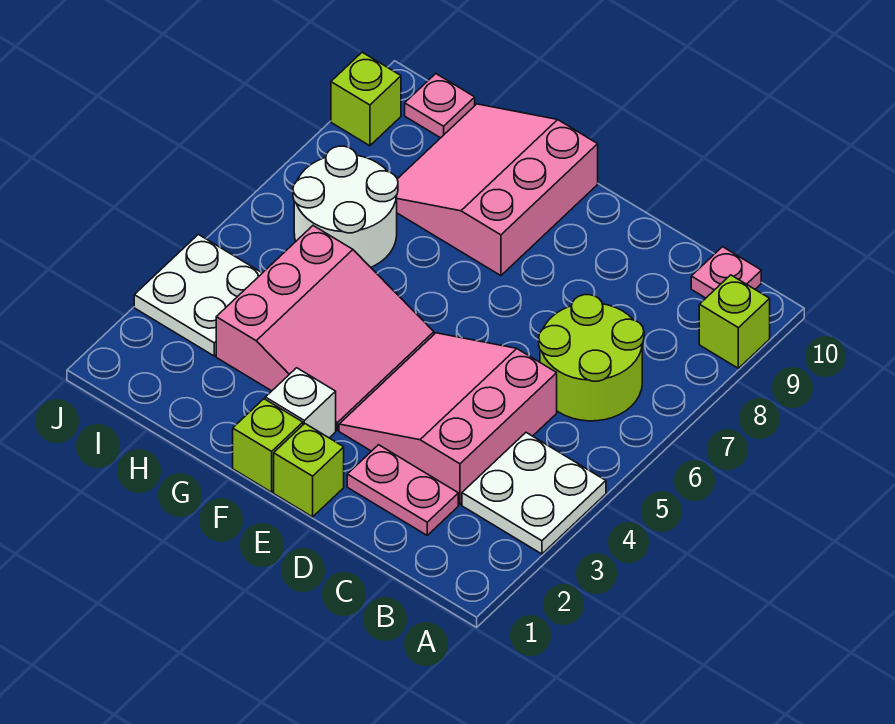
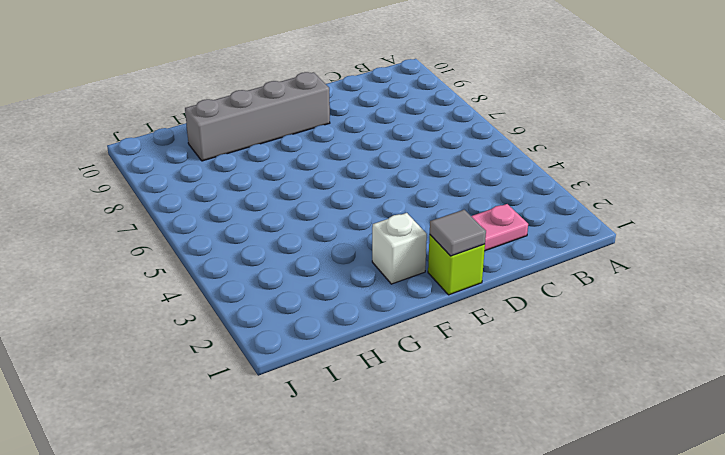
grey tile E1 level 2 -> none
grey brick E9:H9 level 1 -> pink slope F8:H10 level 1 top F
none -> white plate A3:B4 level 1
none -> lime brick A9 level 1
none -> lime round brick B6:C7 level 1

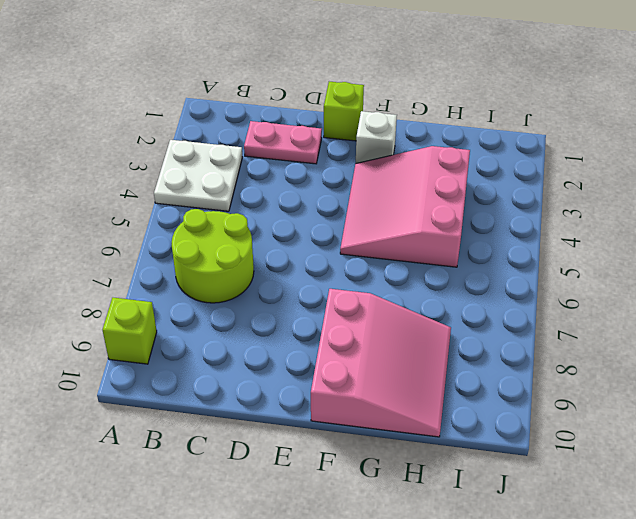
none -> pink plate B10 level 1
none -> pink slope C3:E5 level 1 top C
none -> lime brick F1 level 1

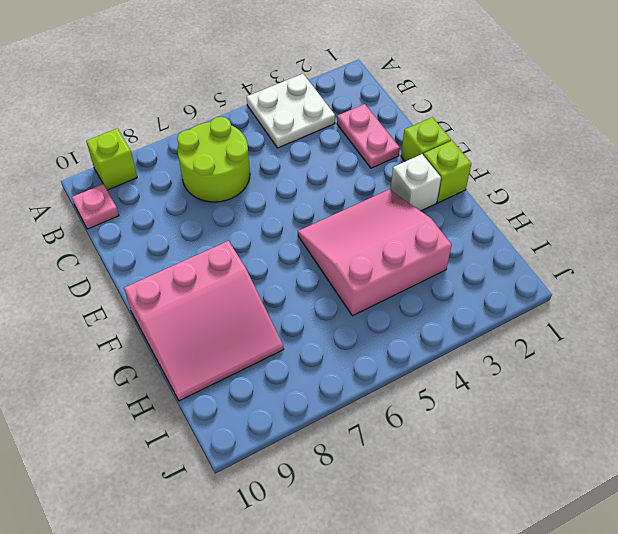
none -> pink slope C3:E5 level 1 top C
none -> white round brick H6:I7 level 1
none -> white plate I3:J4 level 1

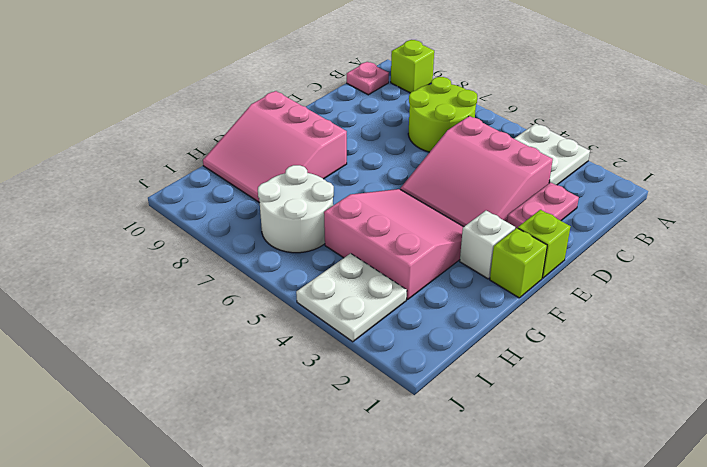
none -> pink plate I10 level 1
none -> lime brick J9 level 1

